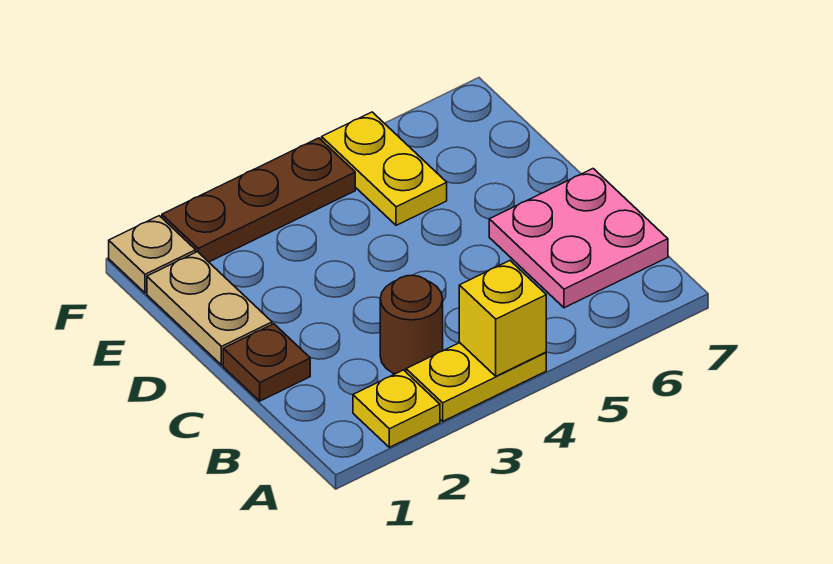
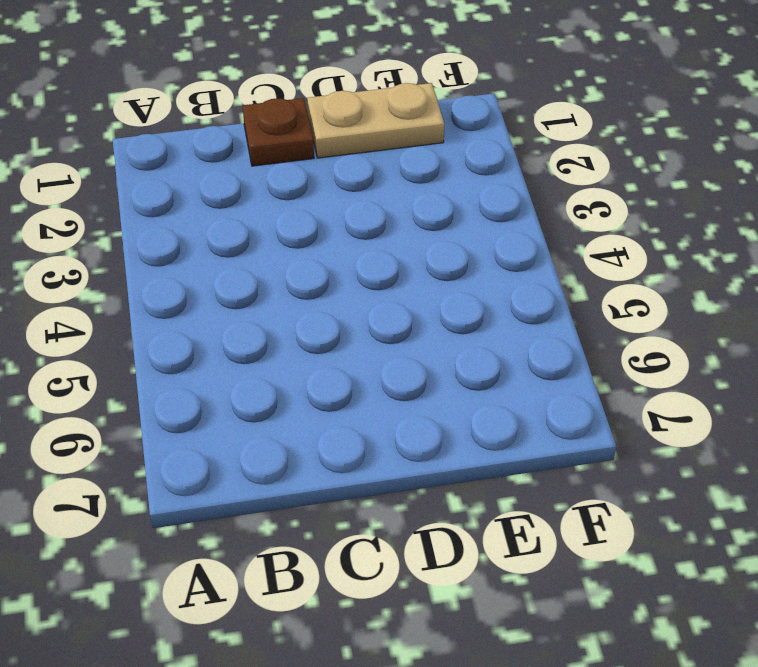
none -> yellow plate A2 level 1
none -> yellow plate A3:A4 level 1

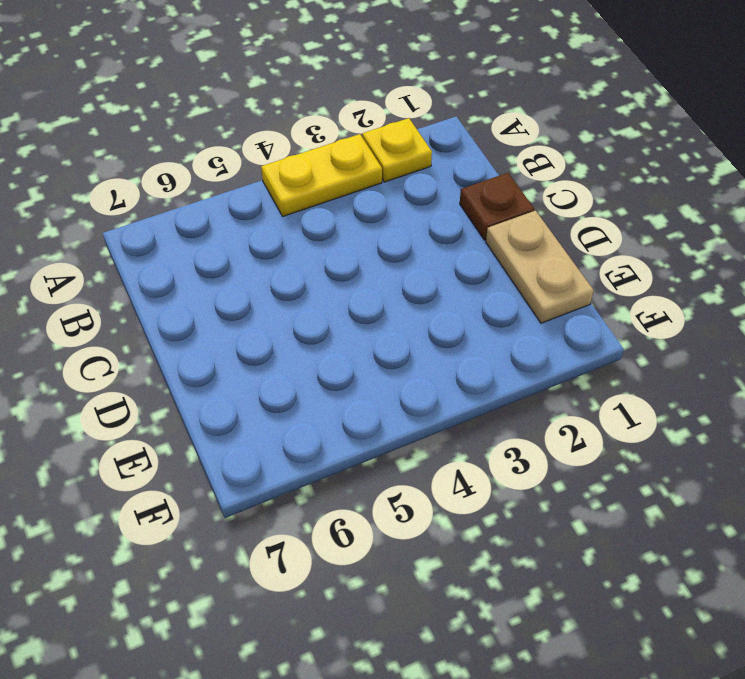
none -> brown round brick B3 level 1
none -> pink plate B6:C7 level 1

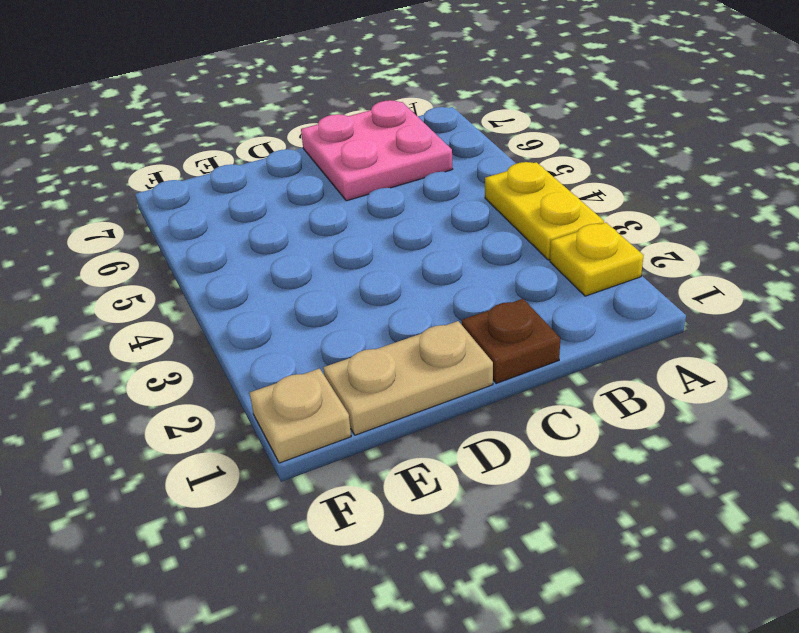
none -> brown round brick B3 level 1
none -> yellow plate E5:F5 level 1

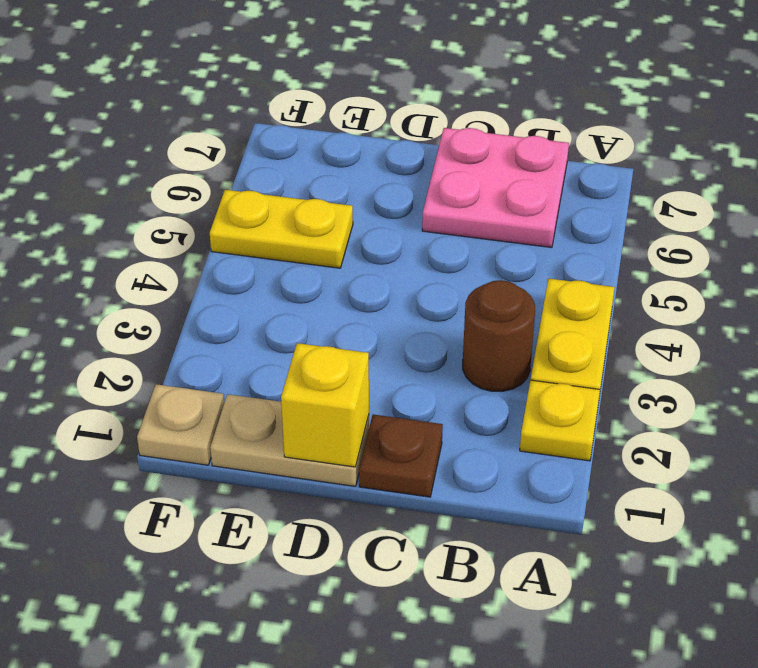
yellow brick D1 level 2 -> yellow brick A4 level 2
none -> brown plate F2:F4 level 1

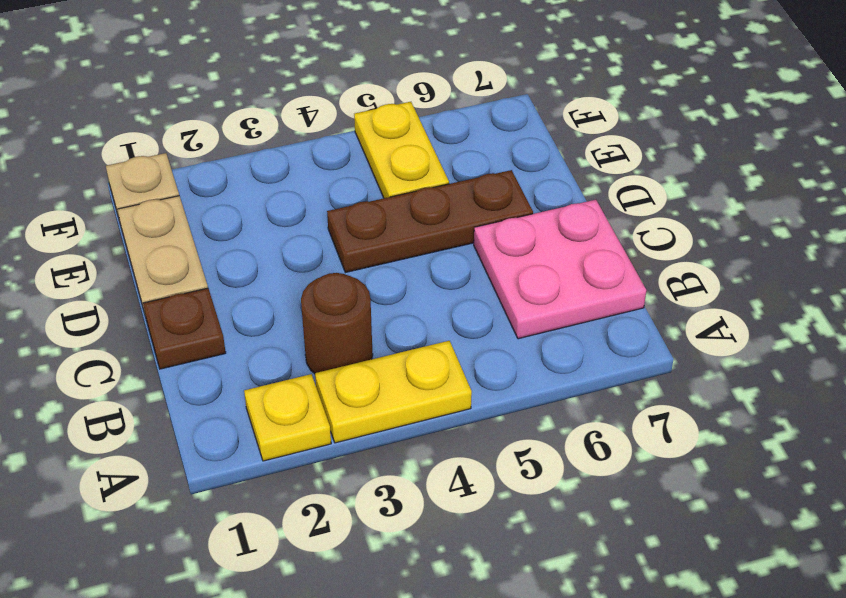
brown plate D4:D6 level 1 -> brown plate F2:F4 level 1
none -> yellow brick A4 level 2

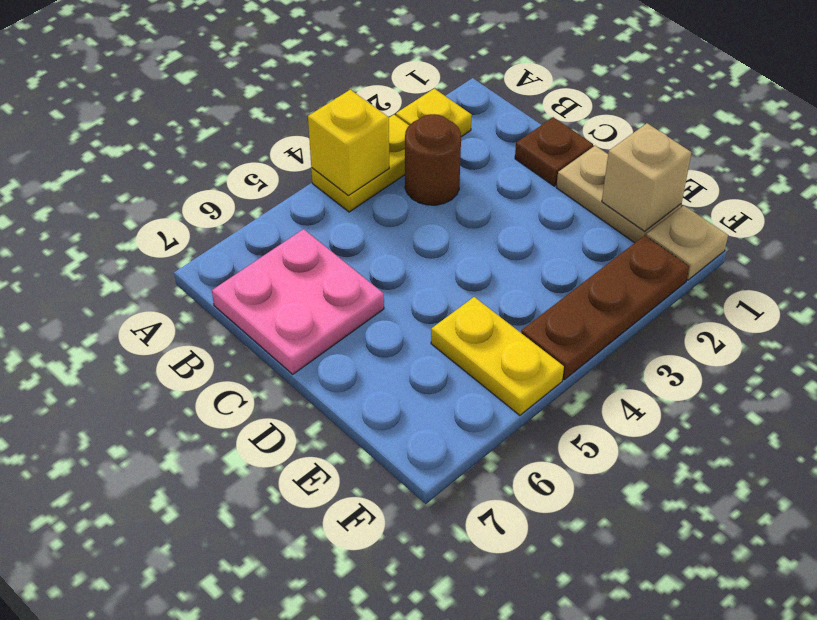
tan brick E1 level 2 -> none

